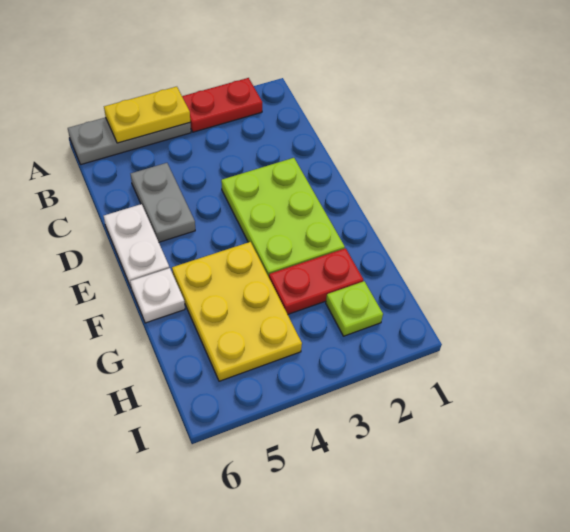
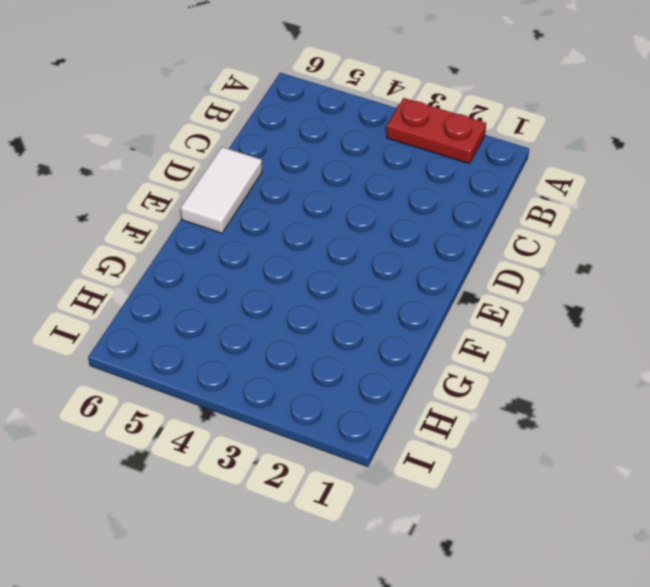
white tile D6:E6 level 1 -> white plate D6:E6 level 1
none -> grey plate A4:A6 level 1
none -> grey plate C5:D5 level 1

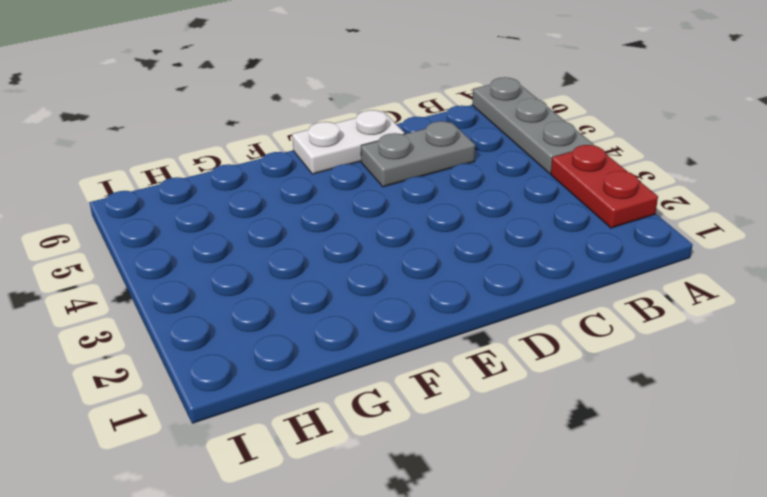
none -> lime plate D2:F3 level 1
none -> yellow plate F4:H5 level 1

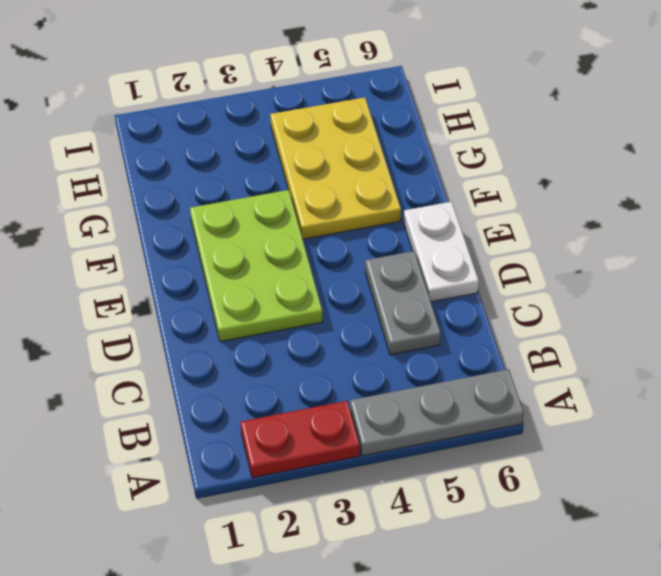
none -> white plate F6 level 1
none -> red plate G2:G3 level 1

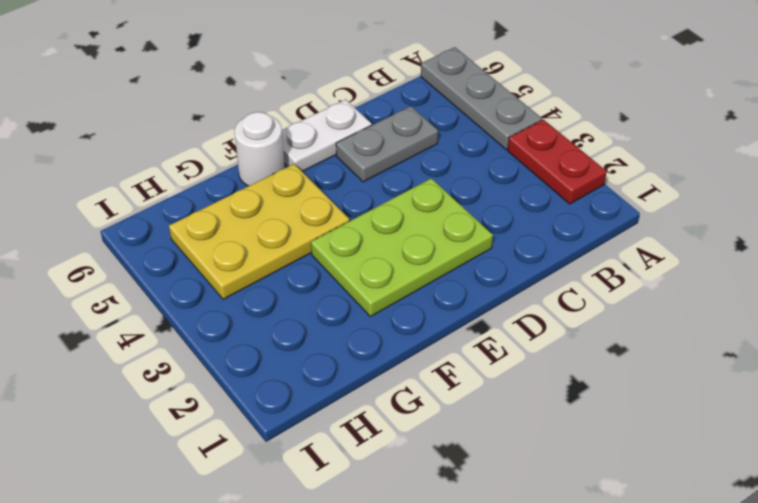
white round brick F6 level 1 -> white plate F6 level 1
none -> red plate G2:G3 level 1
none -> lime plate H2 level 1

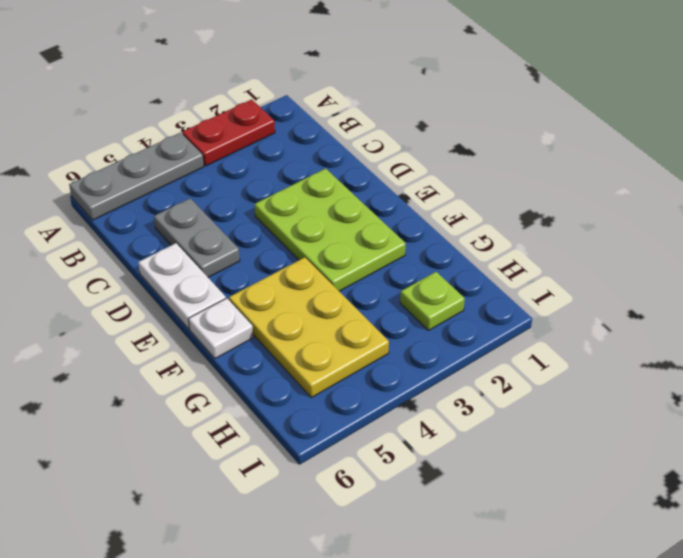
none -> red plate G2:G3 level 1
none -> yellow plate A4:A5 level 2

